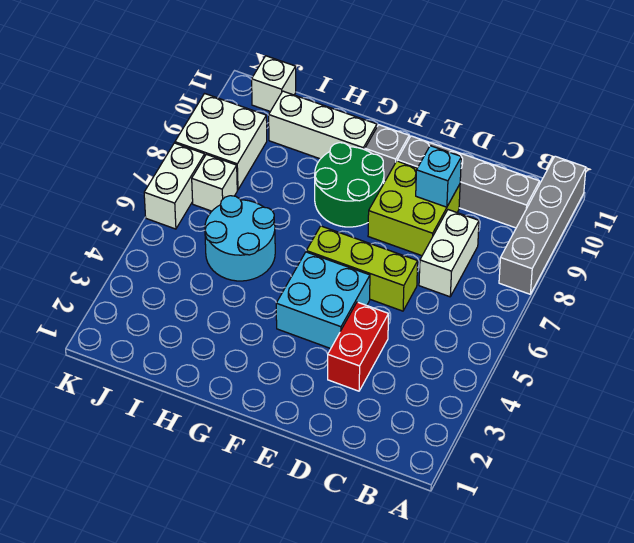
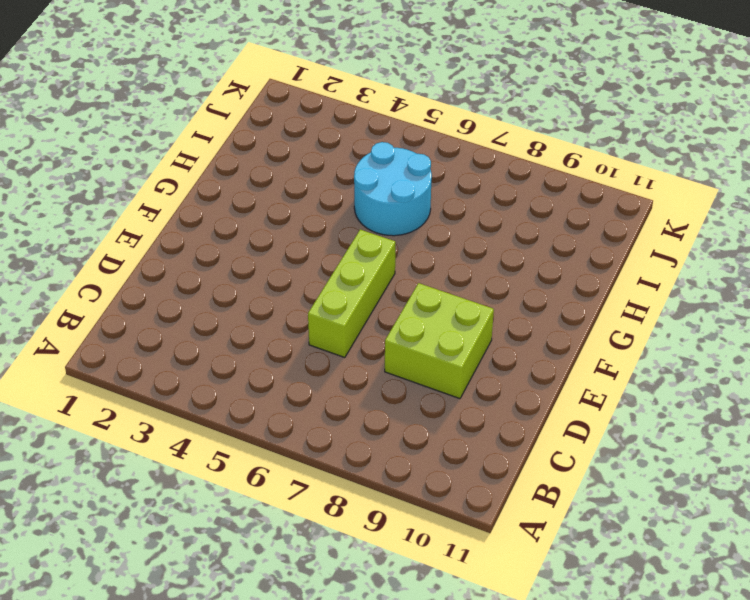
none -> grey brick A8:A11 level 1
none -> grey brick B10:E10 level 1
none -> white brick C7:C8 level 1

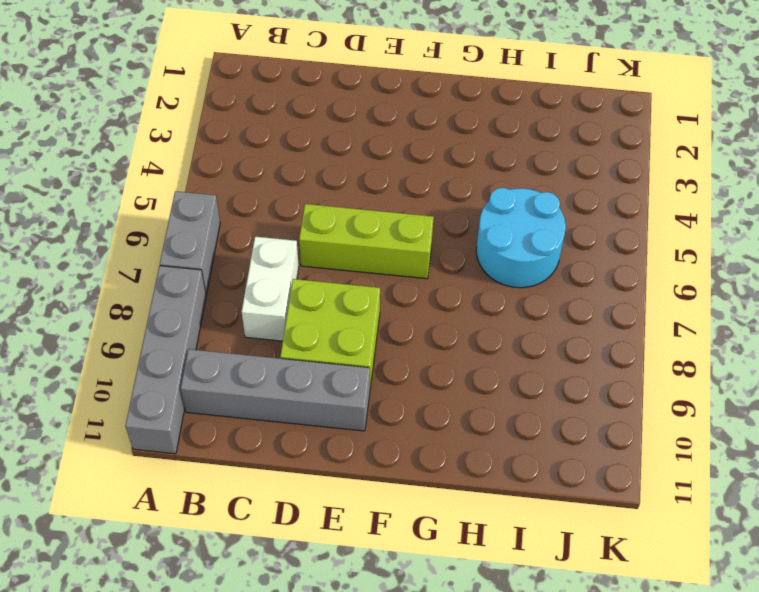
grey brick A6:A7 level 1 -> none
none -> red brick D3:D4 level 1
none -> cyan brick E4:F5 level 1
none -> green round brick F8:G9 level 1

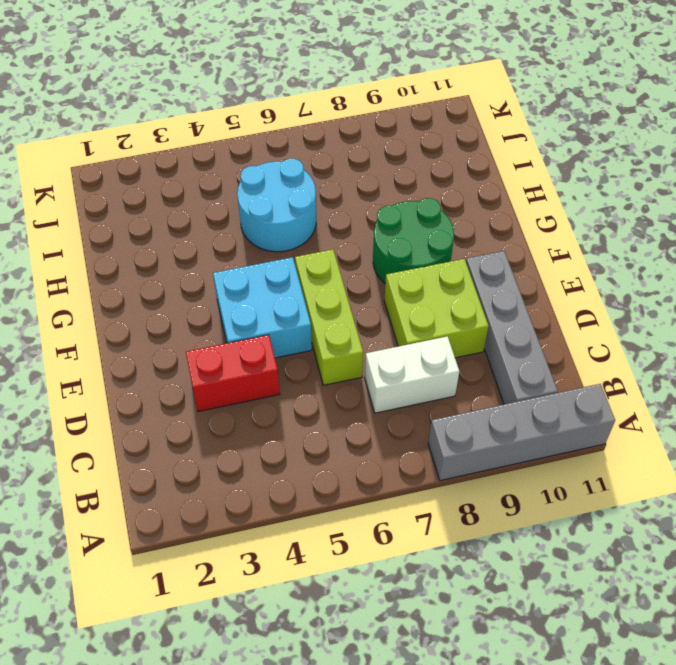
none -> grey brick F10 level 1
none -> white brick G10:I10 level 1
none -> white brick J7 level 1

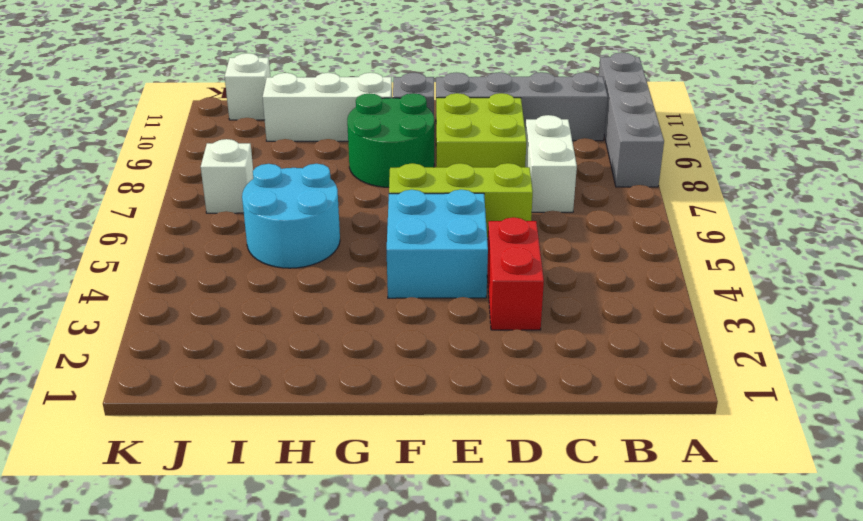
none -> white brick J8:K9 level 1
none -> white brick K6:K7 level 1
none -> cyan brick D9 level 2

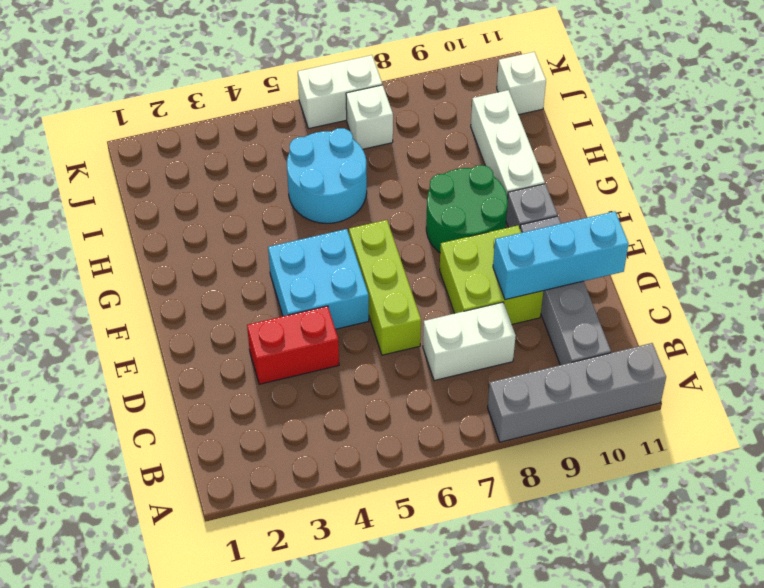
cyan brick D9:D11 level 2 -> cyan brick D9 level 2
none -> white brick J8:K9 level 1

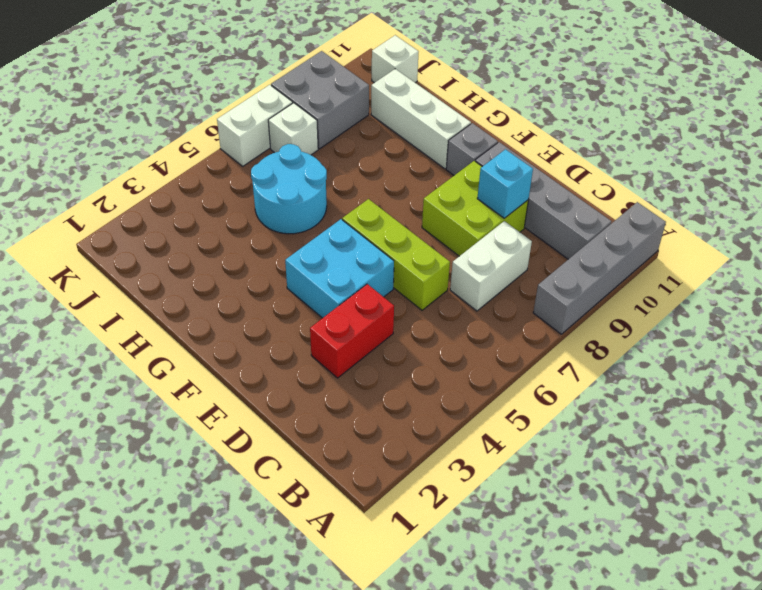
grey brick J8:K9 level 1 -> white brick J8:K9 level 1
none -> green round brick F8:G9 level 1

